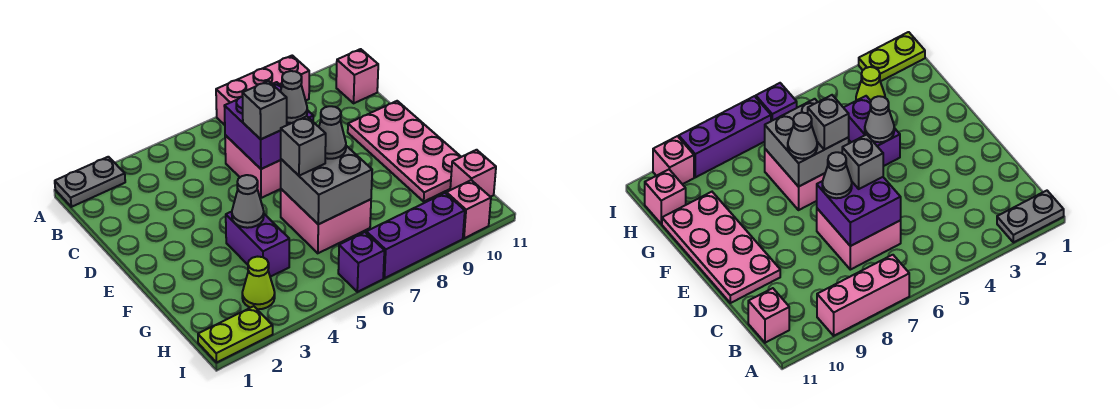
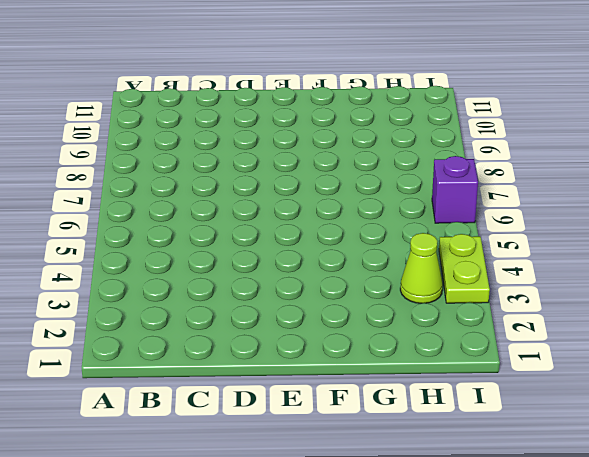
lime plate I3:I4 level 1 -> lime plate I1:I2 level 1
none -> grey plate A1:A2 level 1
none -> pink brick A7:A9 level 1
none -> pink brick B11 level 1

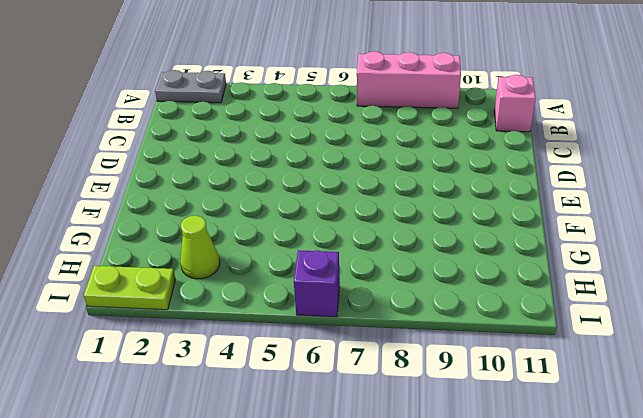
none -> pink brick C6:D7 level 1
none -> pink plate D10:G11 level 1
none -> purple brick F4:G4 level 1

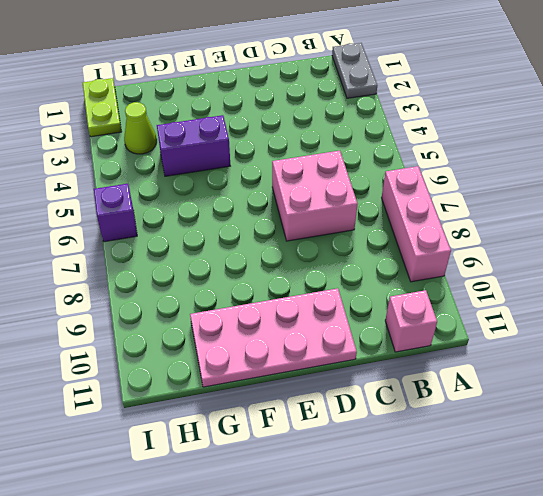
none -> pink brick F6:G7 level 1
none -> pink brick H11 level 1
none -> purple brick I7:I9 level 1

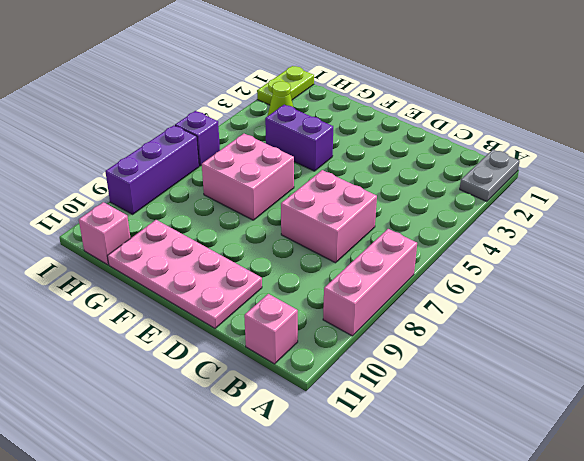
none -> pink brick I10 level 1
none -> purple brick C6:D7 level 2
none -> grey cone F4 level 2

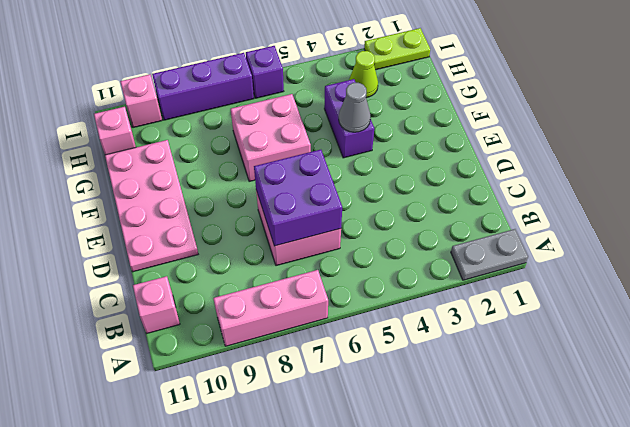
none -> grey brick F6:G7 level 2
none -> grey brick D6 level 3
none -> grey cone D7 level 3

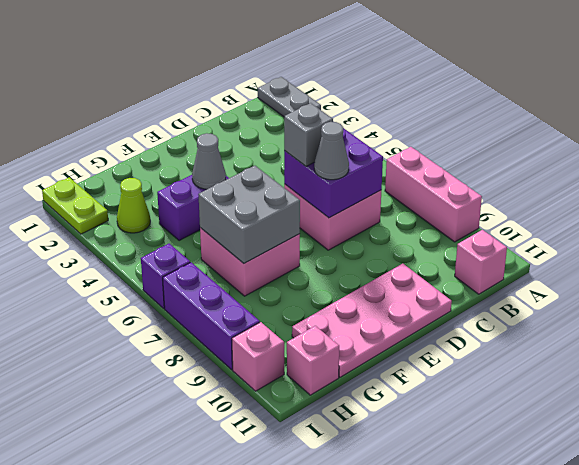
none -> grey brick F6 level 3
none -> grey cone F7 level 3

